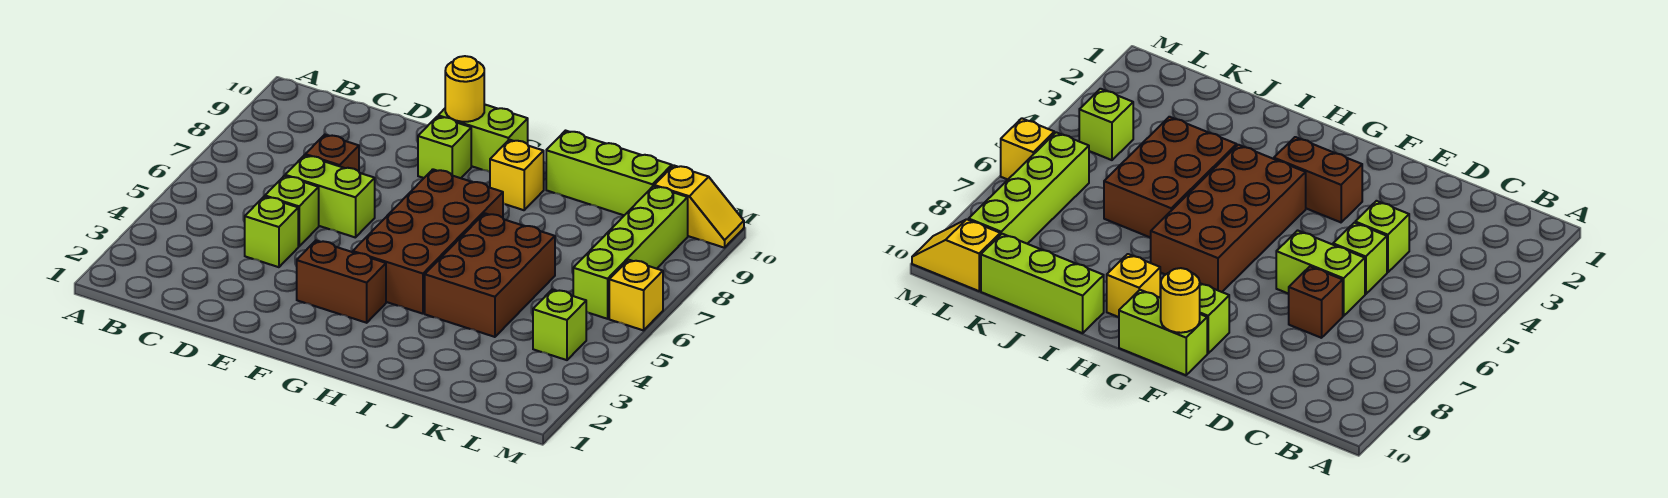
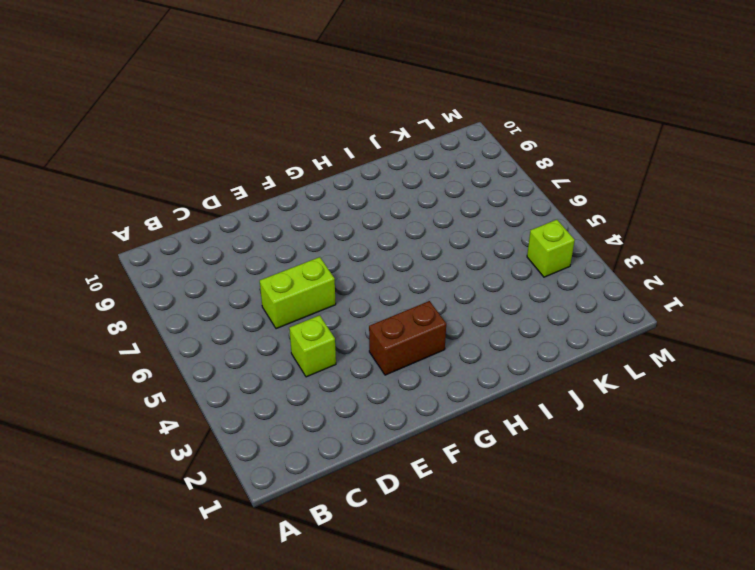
none -> lime brick D5 level 1
none -> brown brick D7 level 1
none -> lime brick F9 level 1

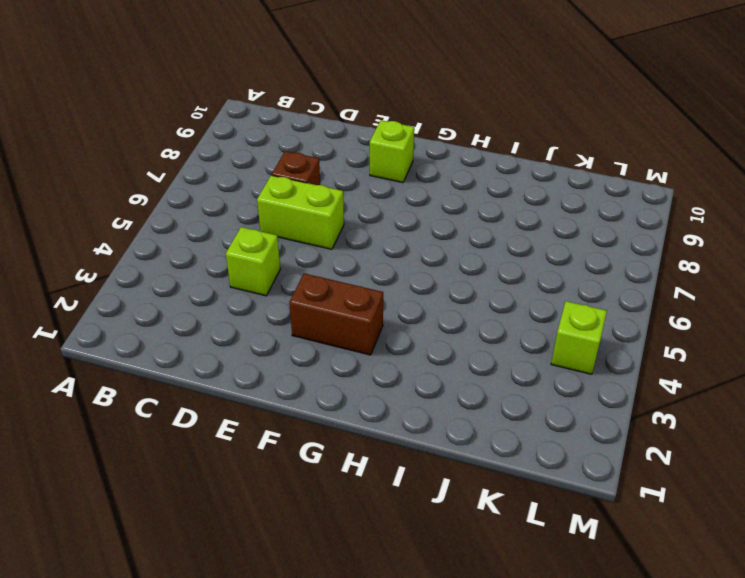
none -> lime brick D5 level 1
none -> lime brick F10:G10 level 1
none -> brown brick G4:H7 level 1

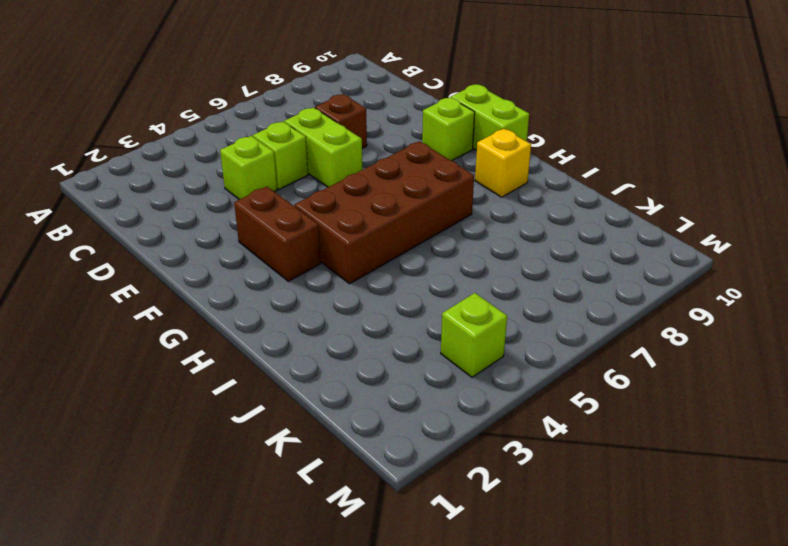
none -> brown brick I4:J6 level 1
none -> lime brick I10:K10 level 1
none -> lime brick L6:L9 level 1

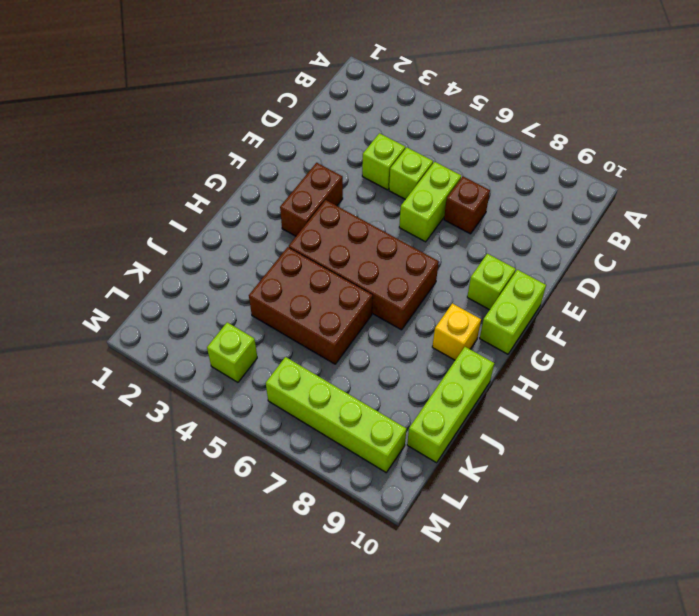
none -> yellow slope L10:M10 level 1 top L
none -> yellow brick M6 level 1
none -> yellow round brick F10 level 2

